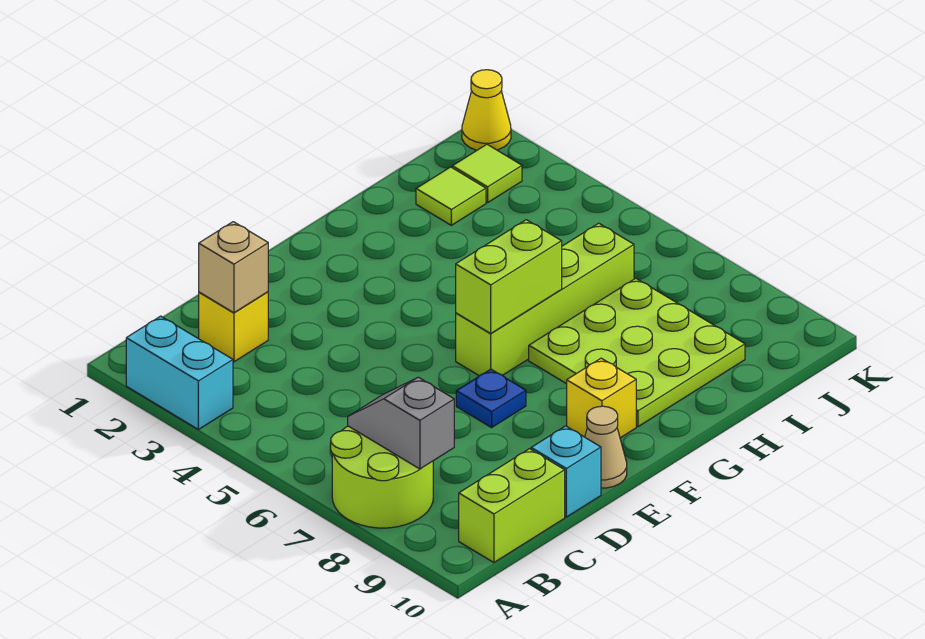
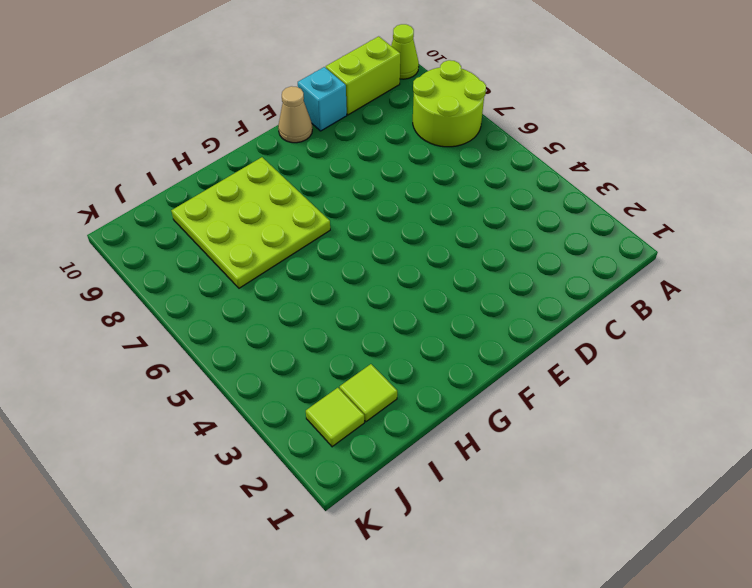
lime cone A10 level 1 -> none
none -> cyan brick A2:A3 level 1
none -> yellow brick C2 level 1
none -> blue plate E7 level 1

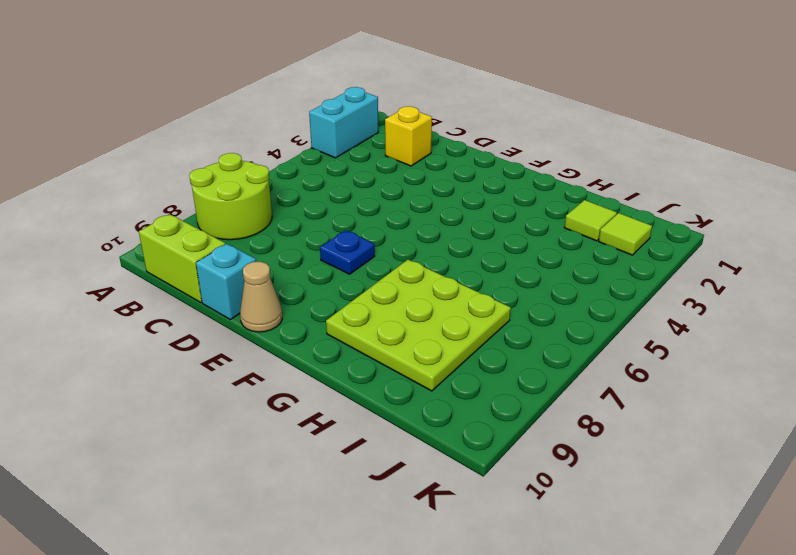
none -> lime brick F6:I6 level 1
none -> yellow brick F9 level 1
none -> yellow cone K1 level 1

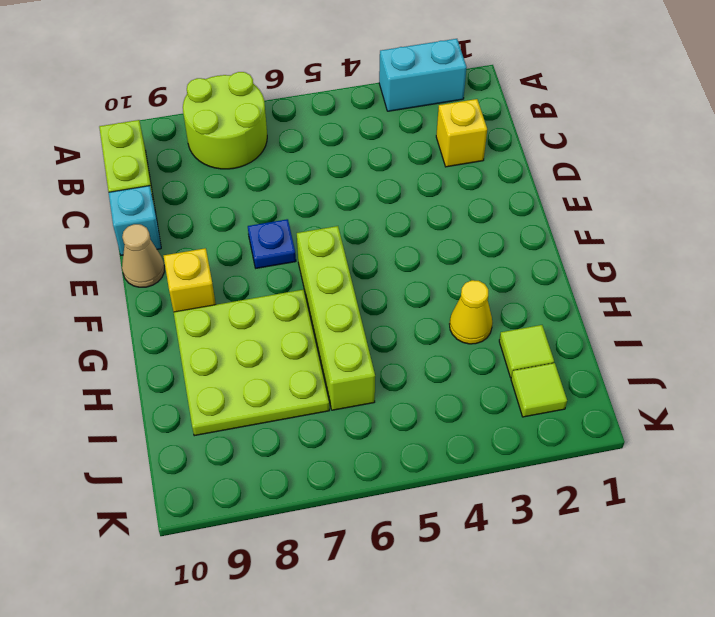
yellow cone H3 level 1 -> yellow cone K1 level 1
none -> grey slope B7:B8 level 2 top 8
none -> tan brick C2 level 2
none -> lime brick F6:G6 level 2

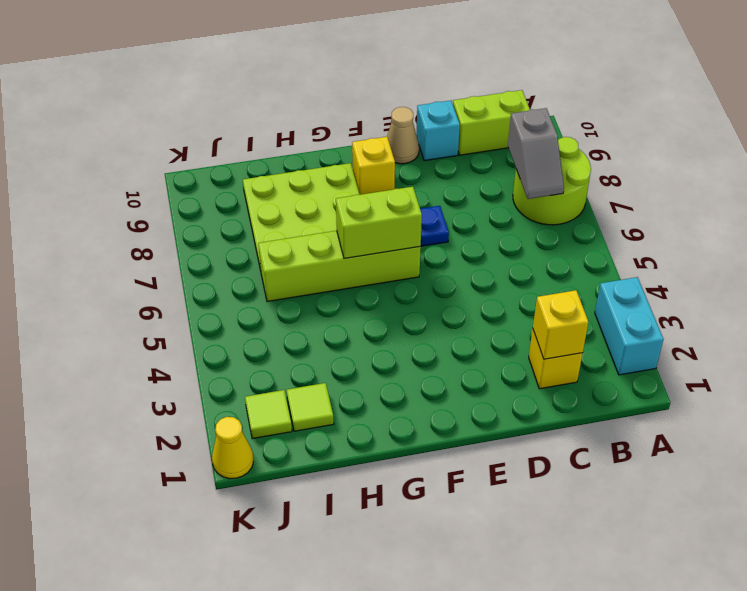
yellow brick C2 level 2 -> tan brick C2 level 2

